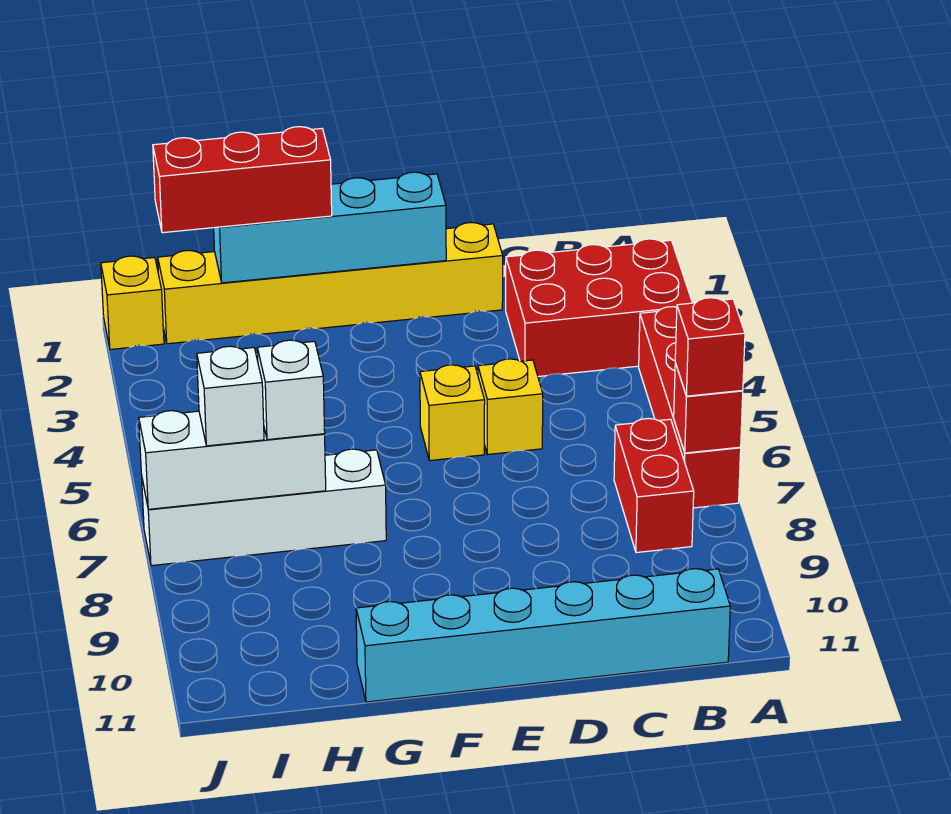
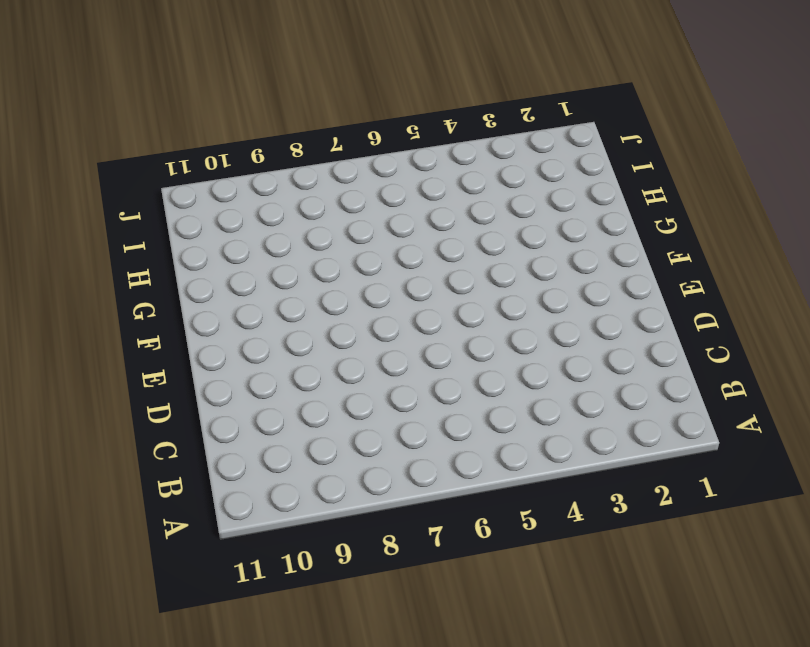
none -> red brick A2:C3 level 1
none -> red brick A4:A7 level 1
none -> red brick B7:B8 level 1

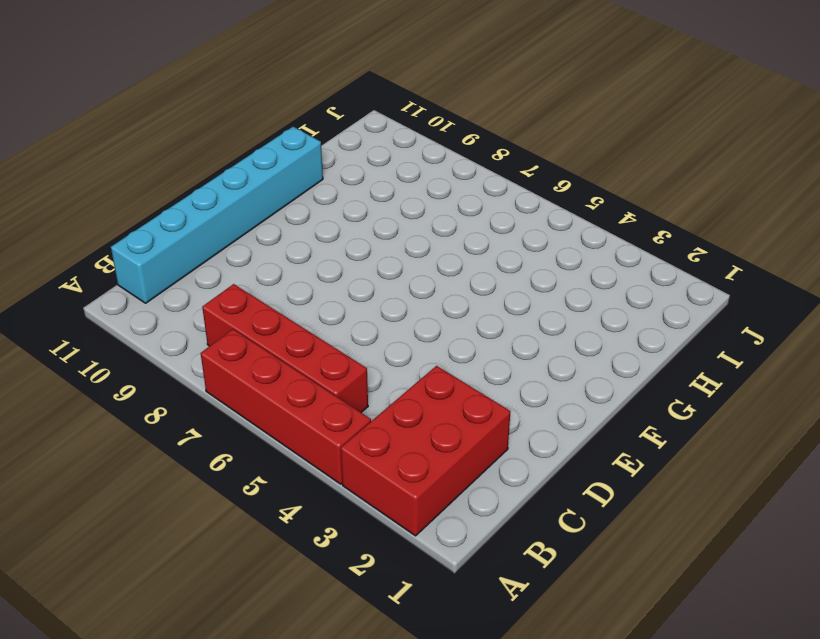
red brick B5:B8 level 1 -> red brick B7:B8 level 1
none -> yellow brick D1:I1 level 1
none -> yellow brick D5 level 1
none -> yellow brick E5 level 1

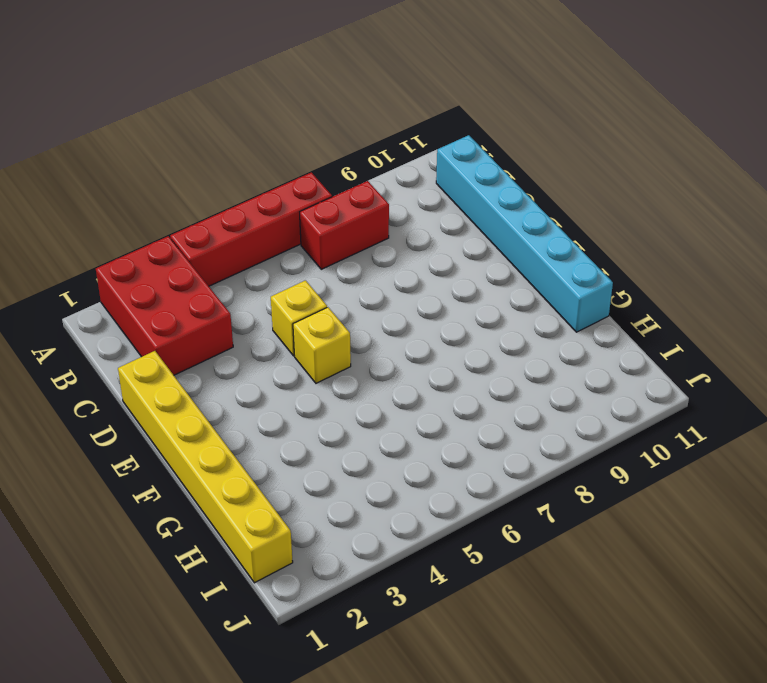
none -> white brick G7:J7 level 1
none -> yellow brick J1 level 1
none -> red brick A7 level 2

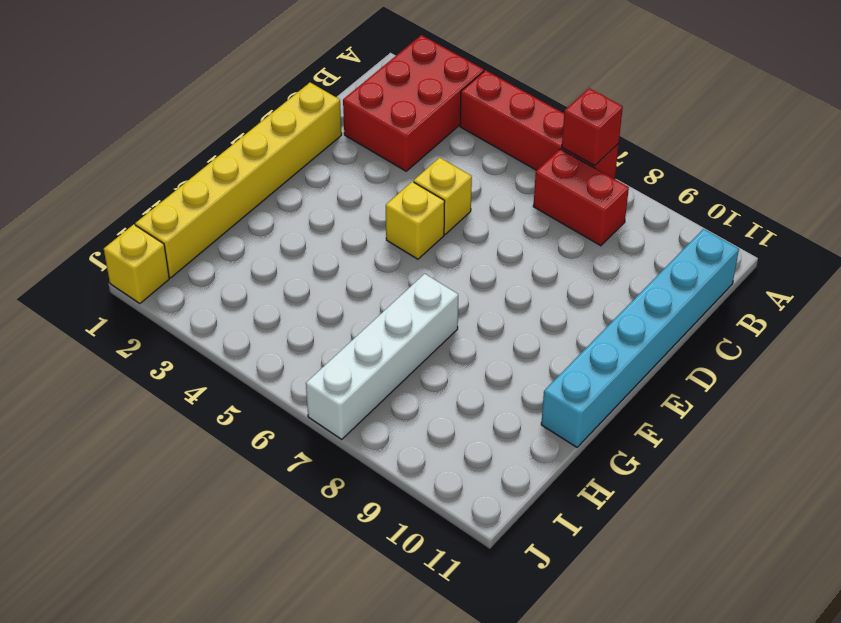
none -> cyan brick E1:H1 level 2
none -> white brick H7:J7 level 2
none -> red brick A7 level 3

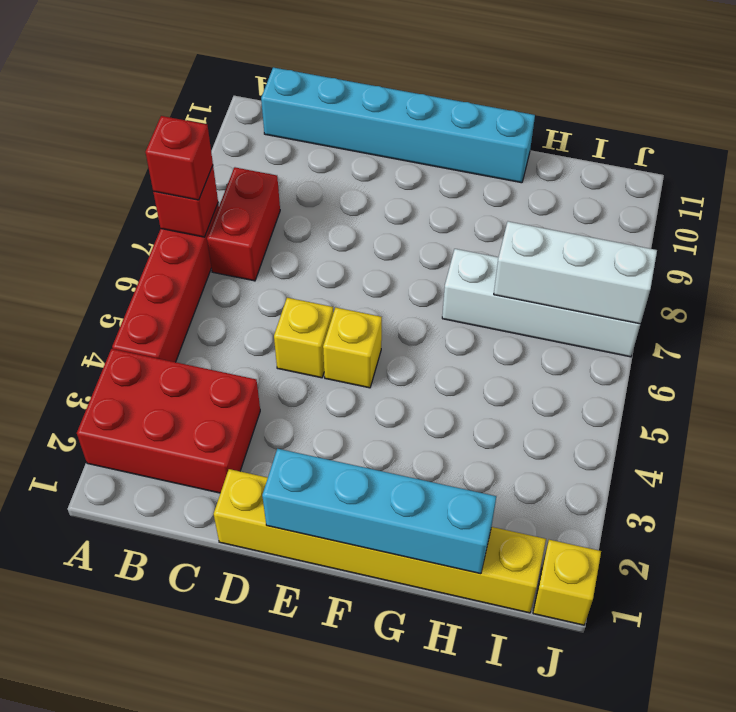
none -> red brick G1:I1 level 3
none -> white brick H7 level 3
none -> white brick I7 level 3

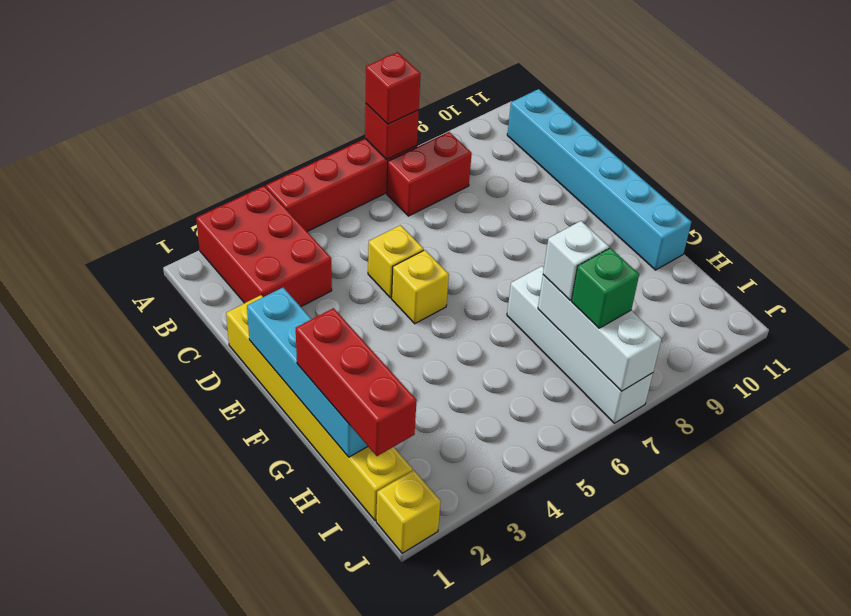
green brick I7 level 3 -> white brick I7 level 3

